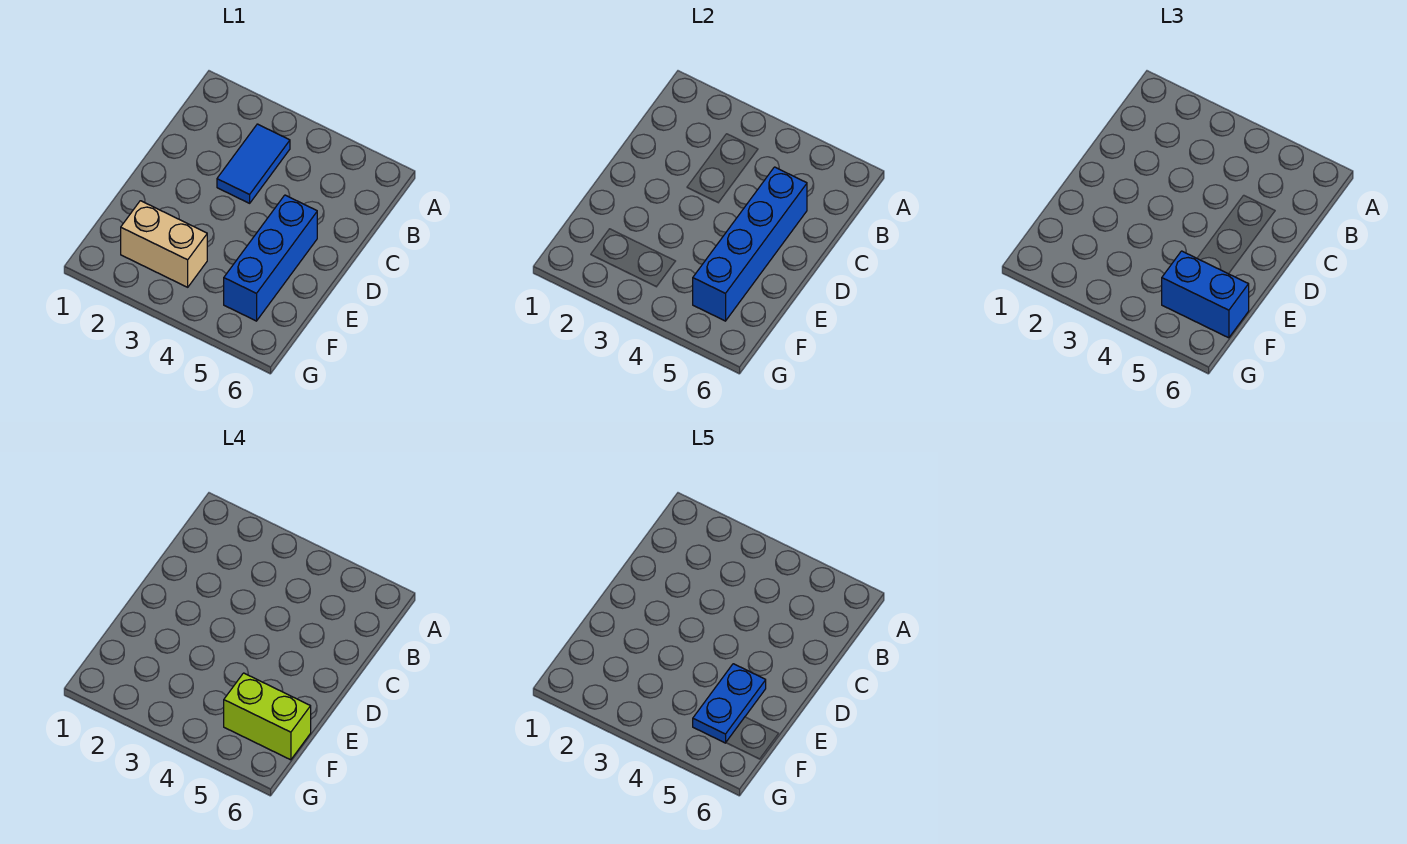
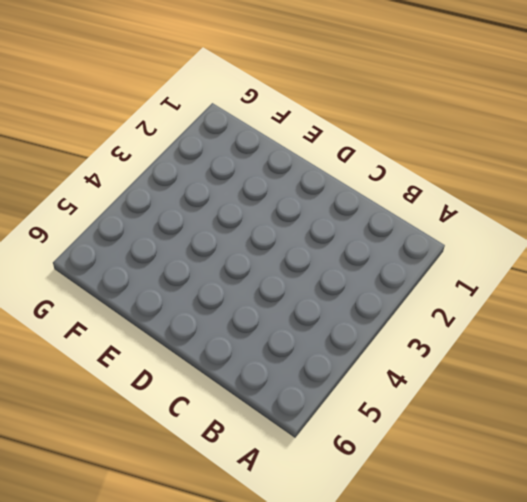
none -> blue tile B3:C3 level 1
none -> blue brick D5:F5 level 1

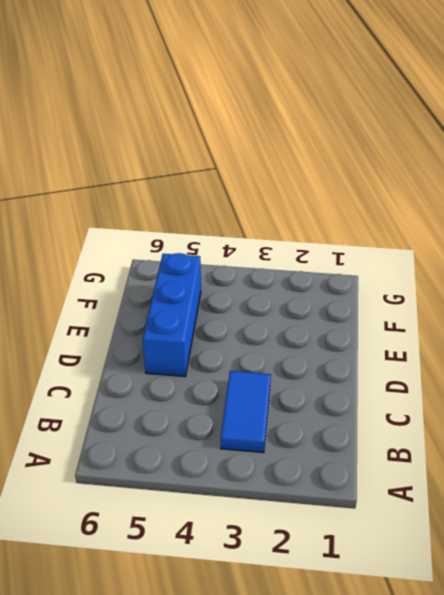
none -> tan brick F2:F3 level 1
none -> blue brick C5:F5 level 2

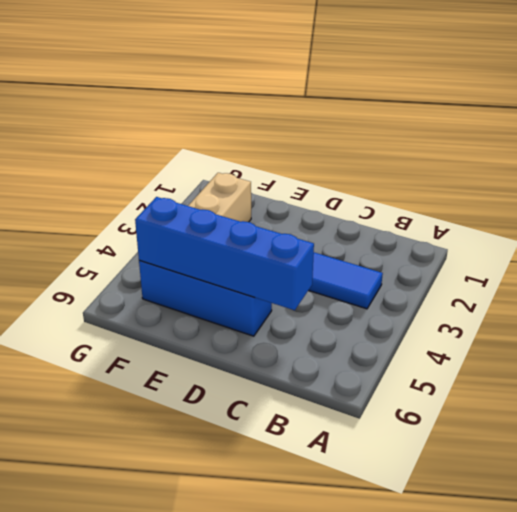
none -> blue brick F5:F6 level 3
none -> lime brick F5:F6 level 4

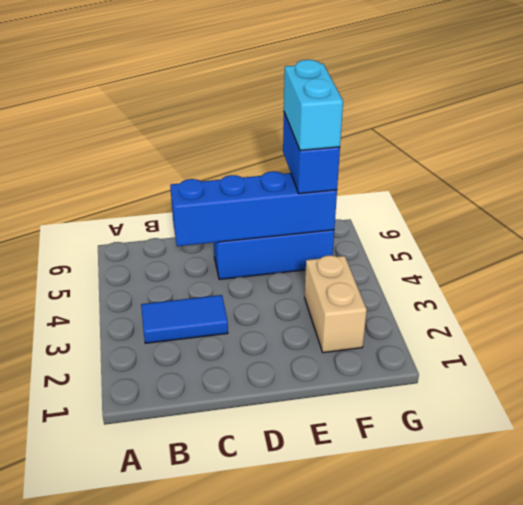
cyan brick F5:F6 level 4 -> lime brick F5:F6 level 4
none -> blue plate E5:F5 level 5

